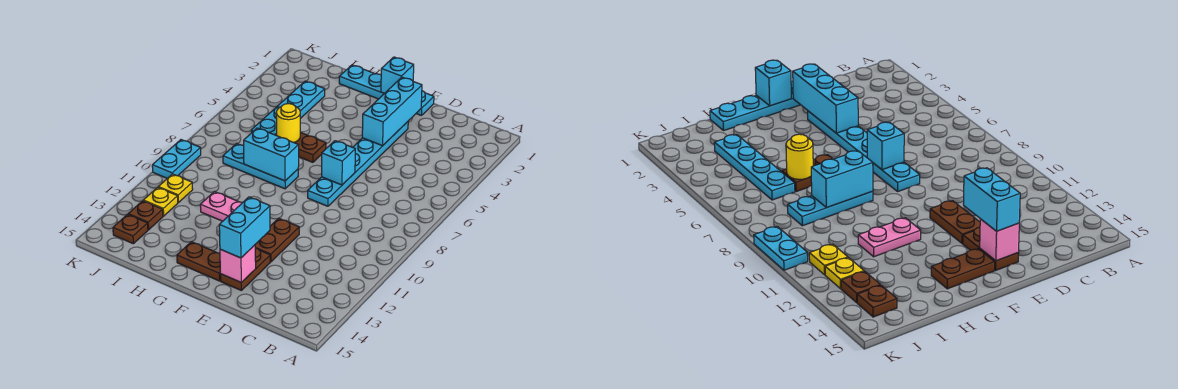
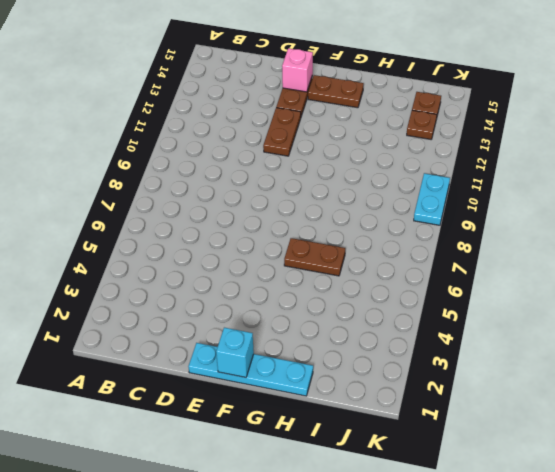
none -> cyan plate E3:E8 level 1
none -> cyan plate G8:I8 level 1
none -> pink plate G11:H11 level 1

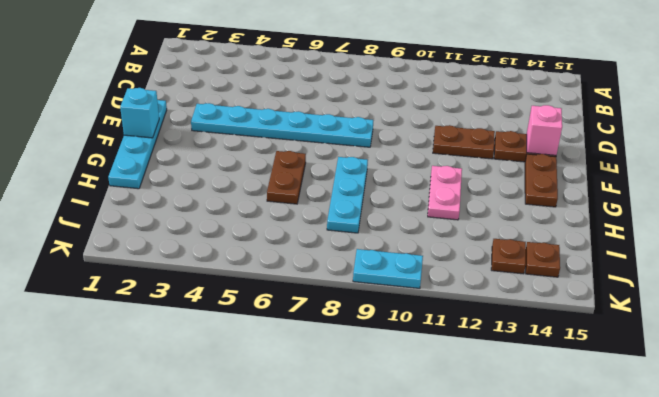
none -> cyan plate I3:I6 level 1
none -> yellow plate J11 level 1
none -> yellow plate J12 level 1

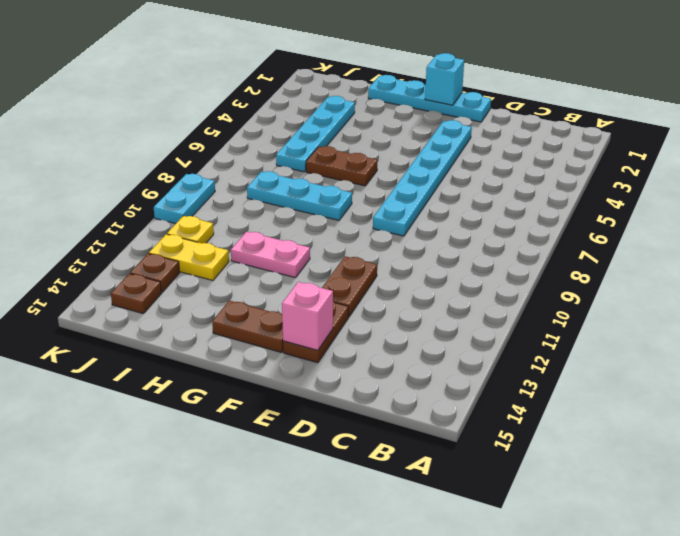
yellow plate I12:J12 level 1 -> yellow plate J12 level 1
none -> cyan brick E2:E4 level 2
none -> cyan brick E7 level 2
none -> cyan brick G8:H8 level 2

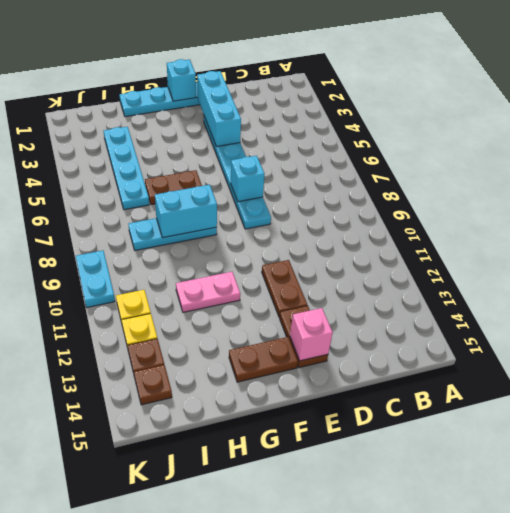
none -> yellow round brick H6 level 2
none -> cyan brick E13:E14 level 3

